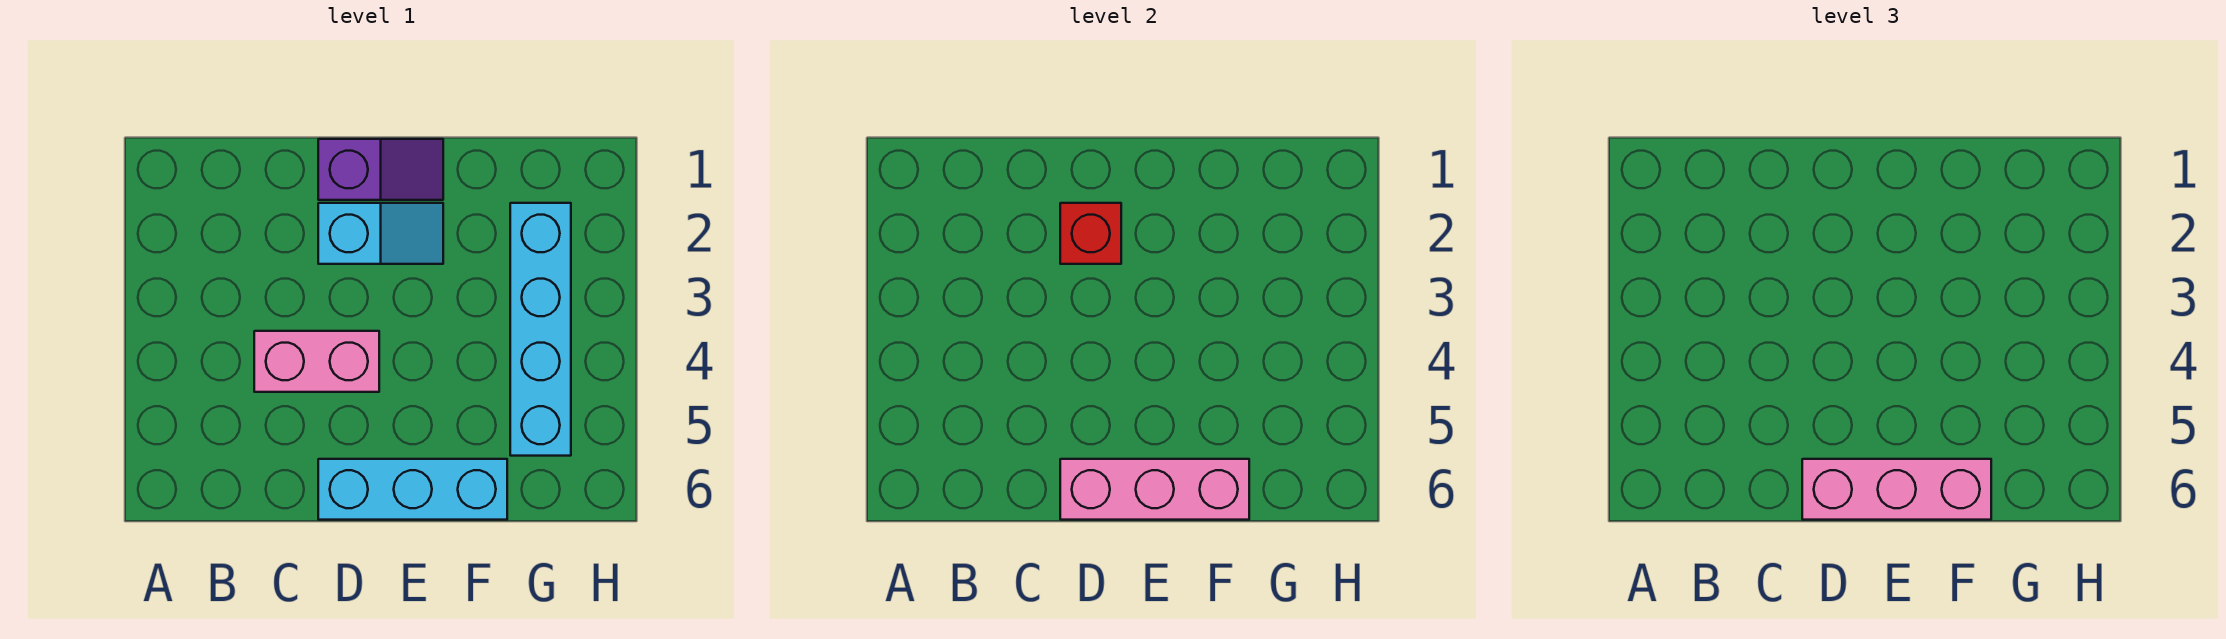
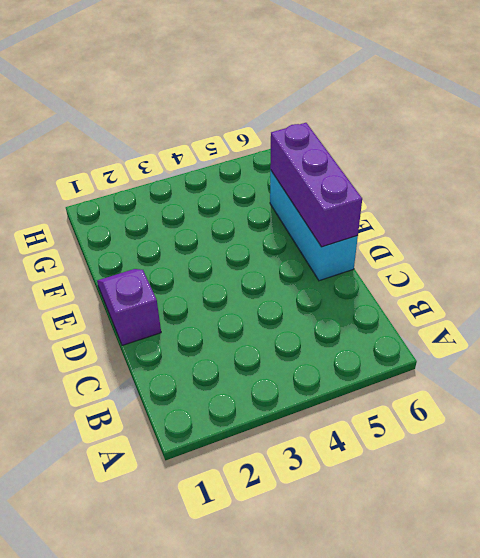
purple brick D6:F6 level 2 -> pink brick D6:F6 level 2
none -> pink brick C4:D4 level 1
none -> cyan slope D2:E2 level 1 top D

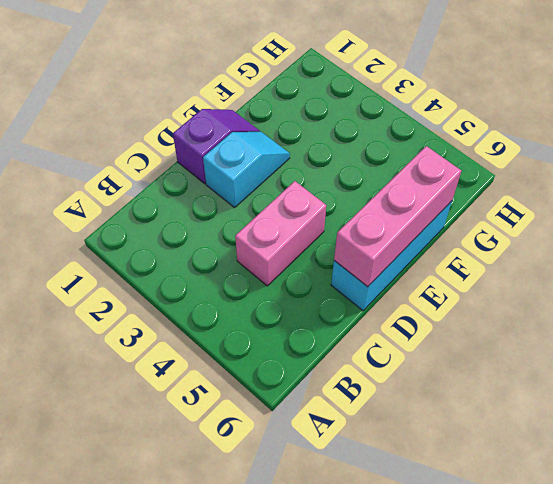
none -> cyan brick G2:G5 level 1
none -> red brick D2 level 2

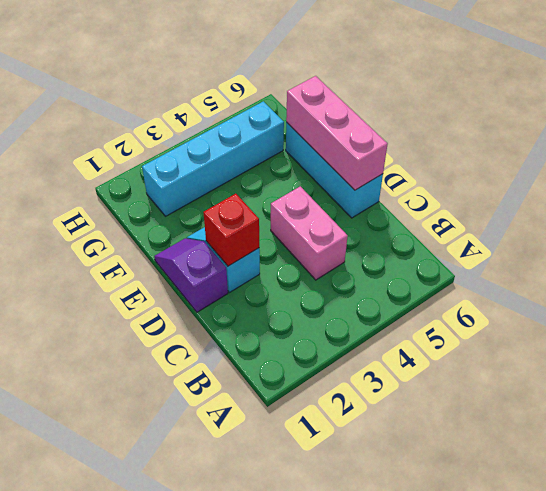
none -> pink brick D6:F6 level 3

